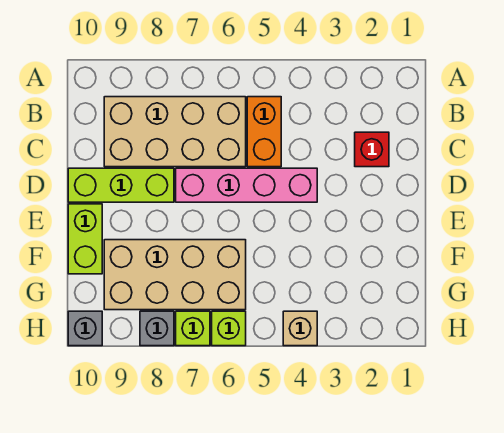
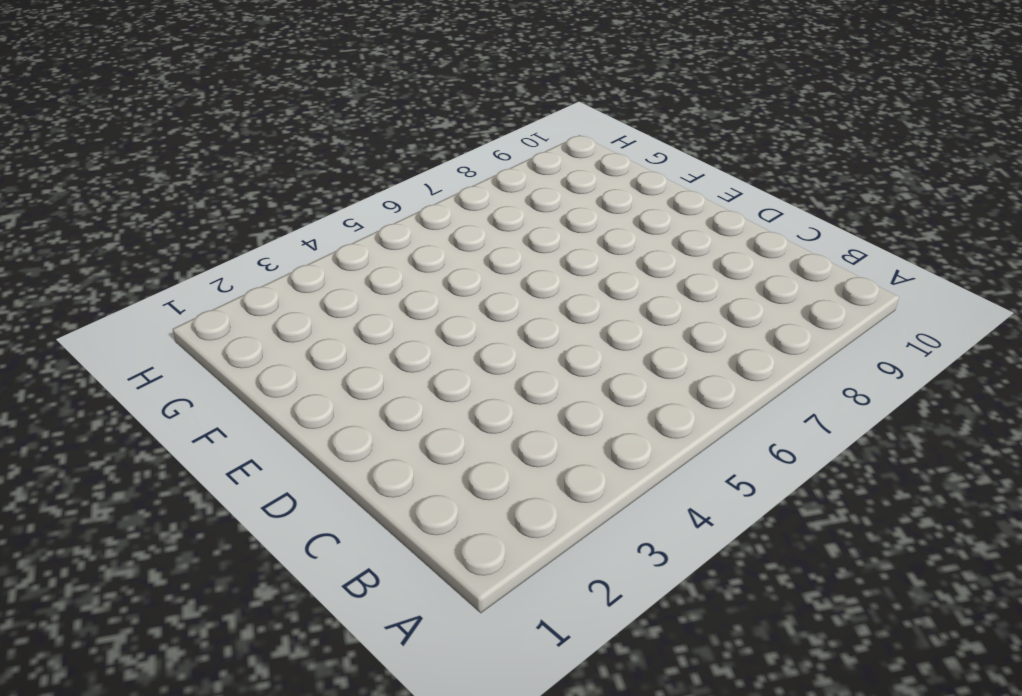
none -> orange brick B5:C5 level 1
none -> tan brick B6:C9 level 1
none -> red brick C2 level 1

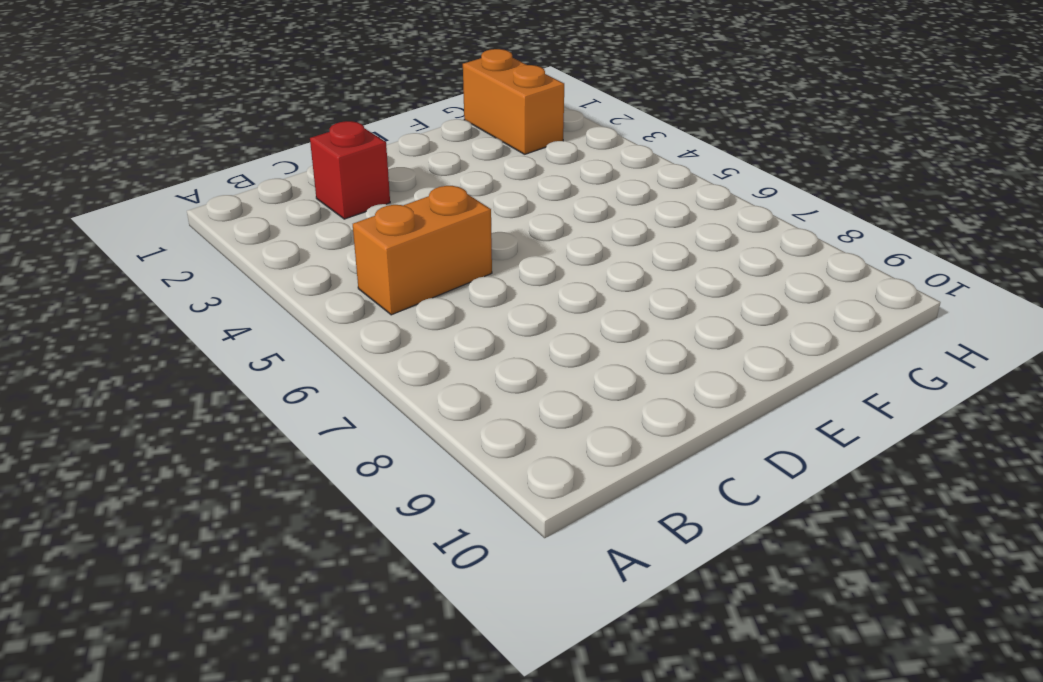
orange brick G1:G2 level 1 -> none
none -> tan brick B6:C9 level 1
none -> pink brick D4:D7 level 1
none -> lime brick D8:D10 level 1

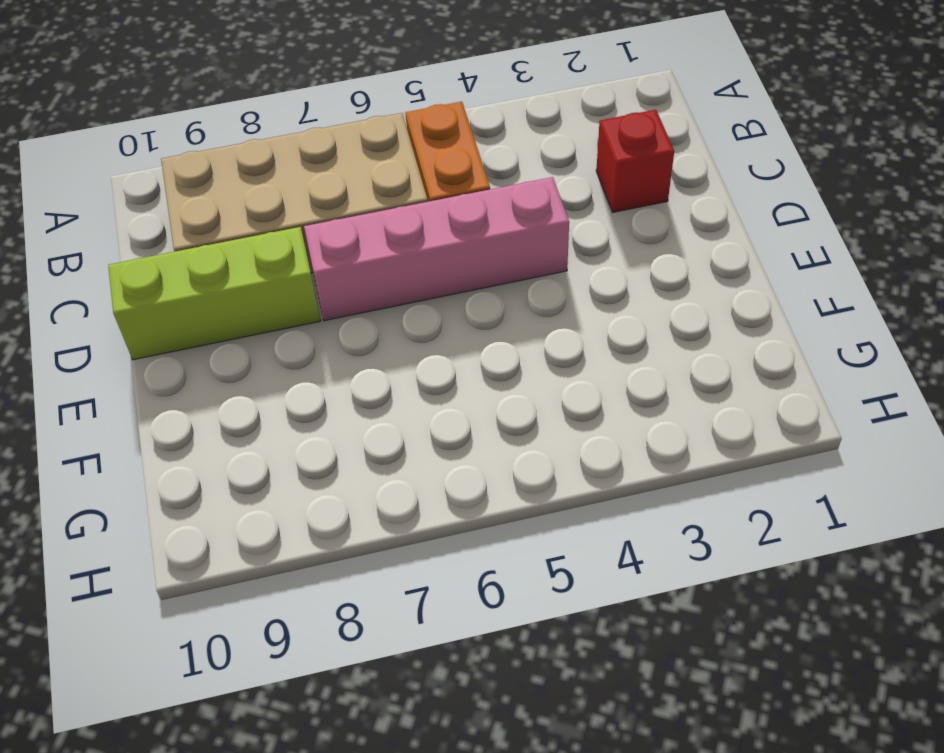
none -> lime brick E10:F10 level 1
none -> tan brick F6:G9 level 1
none -> tan brick H4 level 1

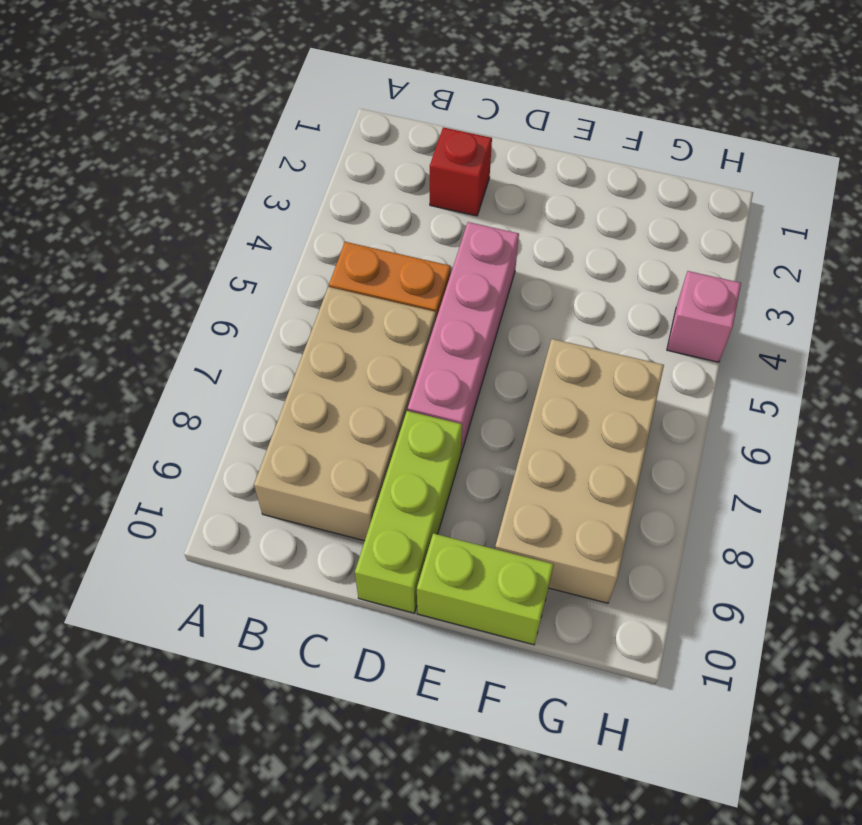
pink brick H4 level 1 -> tan brick H4 level 1
none -> lime brick H6 level 1
none -> lime brick H7 level 1
none -> grey brick H8 level 1

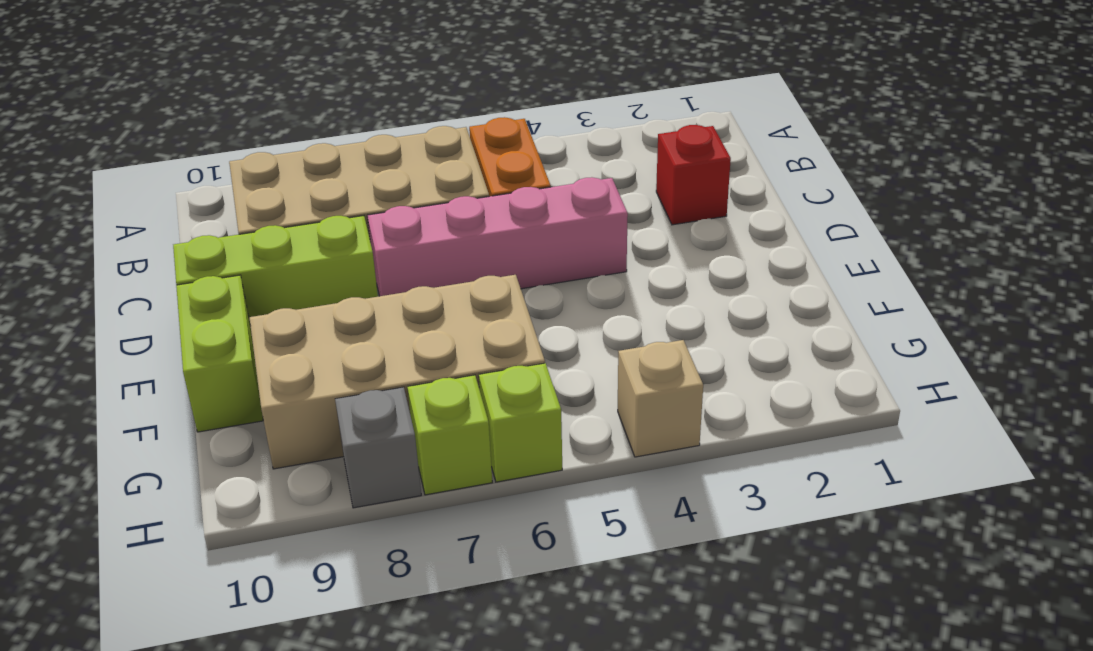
none -> grey brick H10 level 1

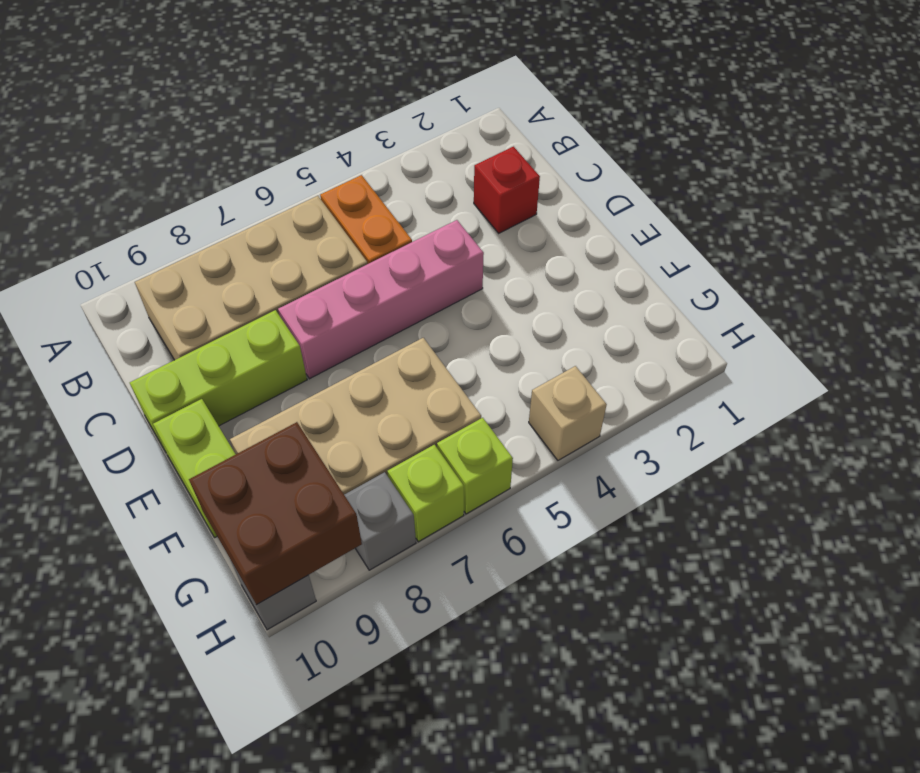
brown brick G9:H10 level 2 -> none

